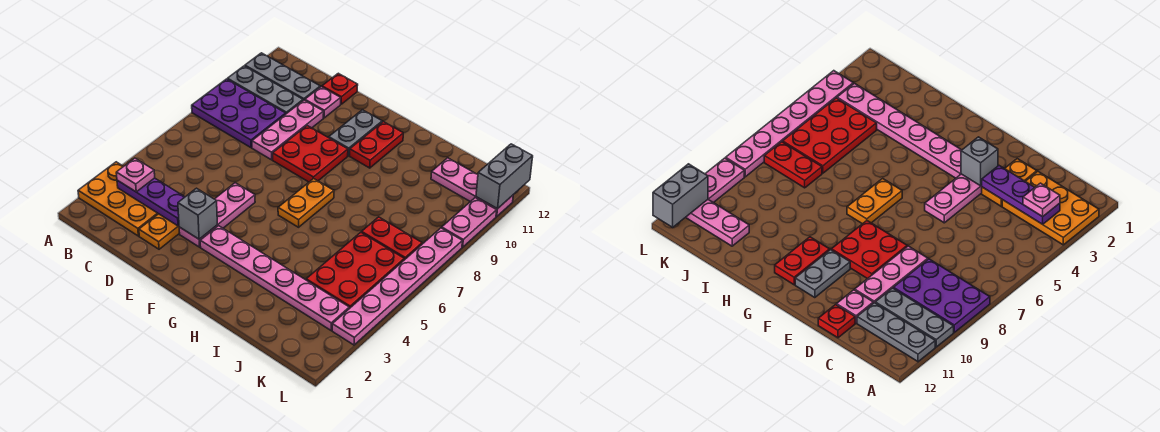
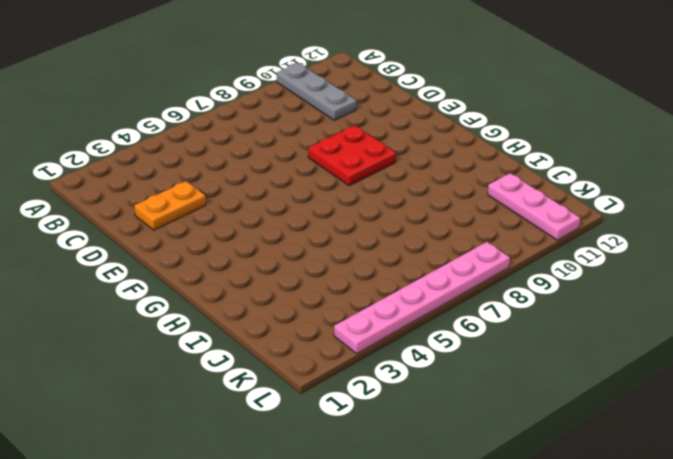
none -> orange plate A2:C3 level 1
none -> purple plate A8:C9 level 1
none -> grey plate A11:C11 level 1

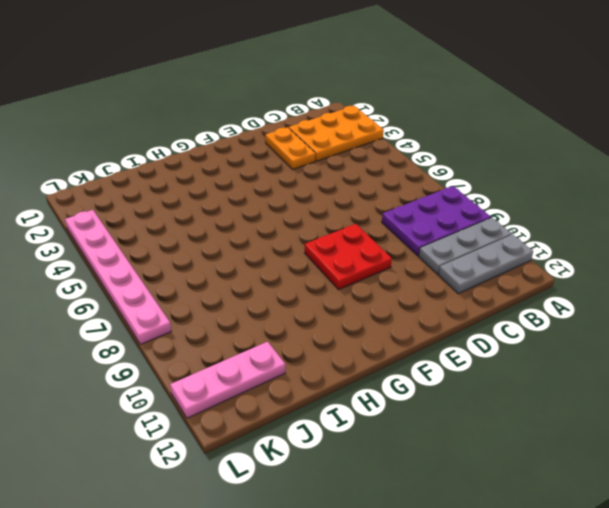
none -> pink plate D8:D10 level 1
none -> pink plate D11 level 1
none -> red plate D12 level 1

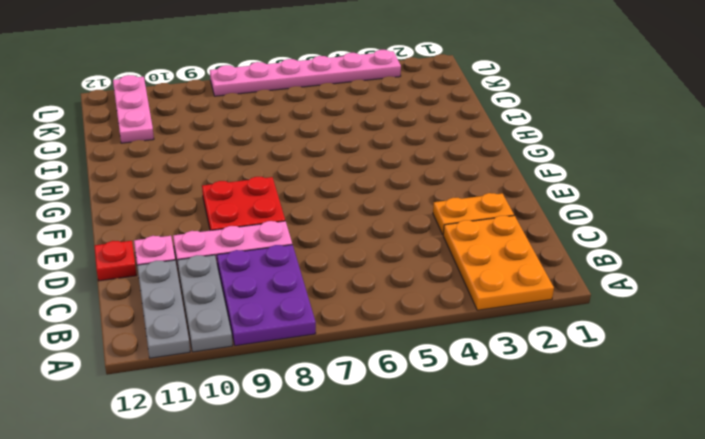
none -> pink plate E3:E5 level 1
none -> pink plate F3:K3 level 1
none -> grey plate F10:F11 level 1

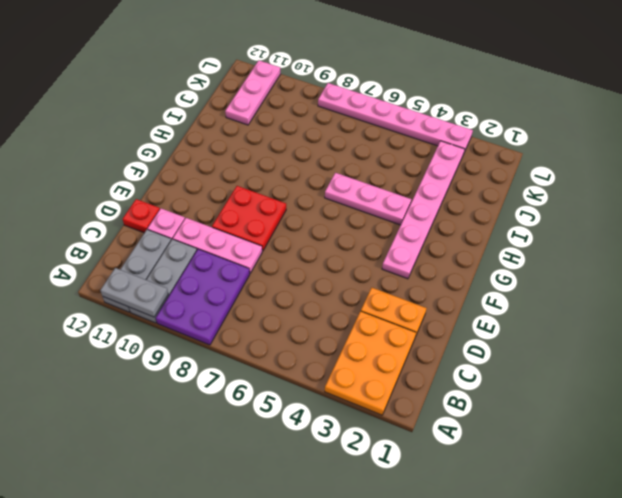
grey plate A10:A11 level 2 -> grey plate F10:F11 level 1
pink plate H4:H6 level 1 -> pink plate E3:E5 level 1
none -> orange plate G6:G7 level 1
none -> red plate G10:G11 level 1
none -> red plate J4:K6 level 1

